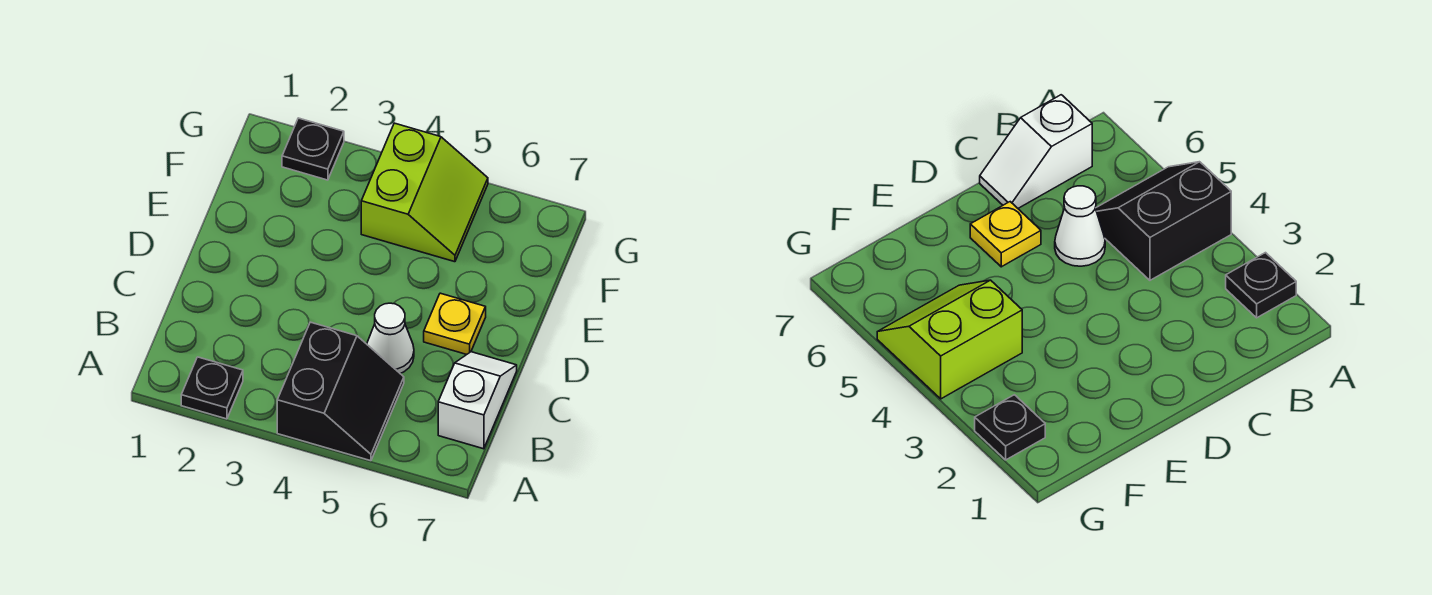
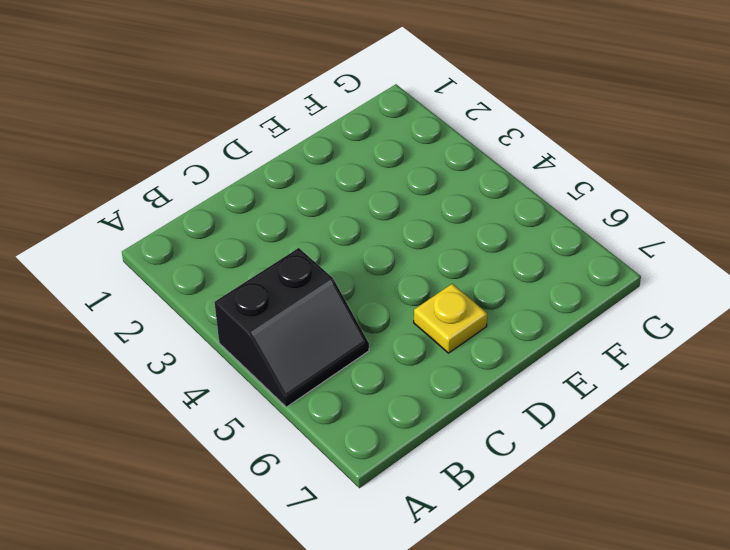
none -> black plate A2 level 1
none -> white slope B7:C7 level 1 top B

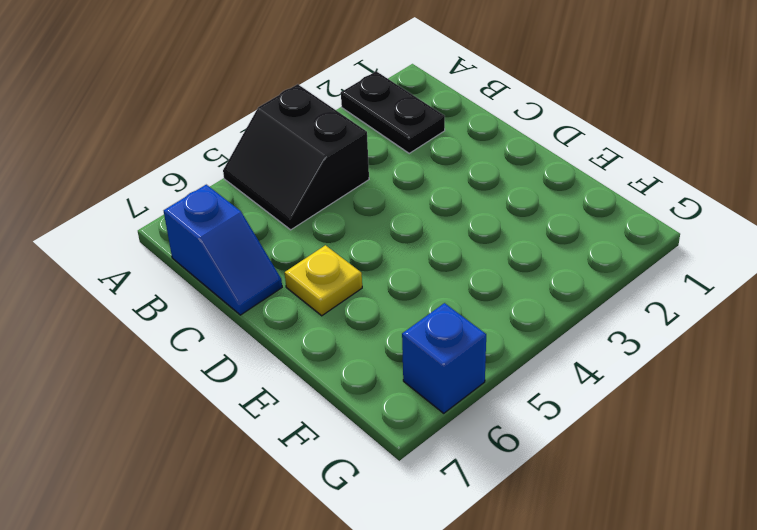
black plate A2:B2 level 1 -> black plate A2 level 1
blue slope B7:C7 level 1 top B -> white slope B7:C7 level 1 top B
blue brick G6 level 1 -> none
none -> white cone C5 level 1
none -> lime slope F4:G5 level 1 top 4

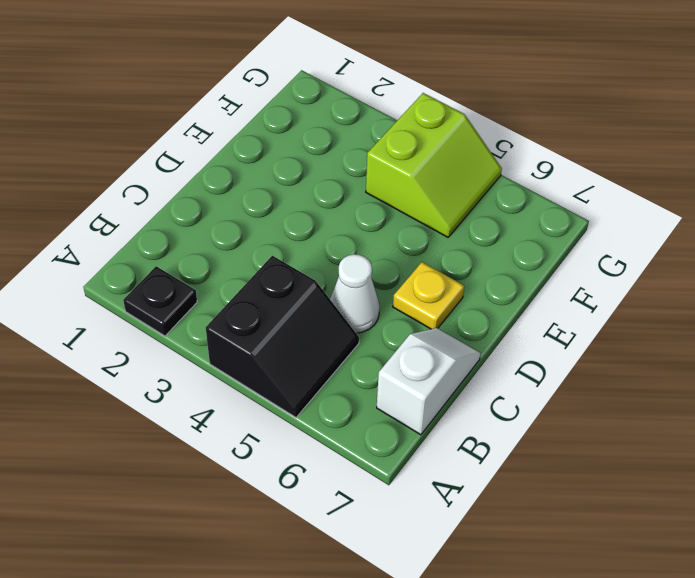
none -> black plate G2 level 1

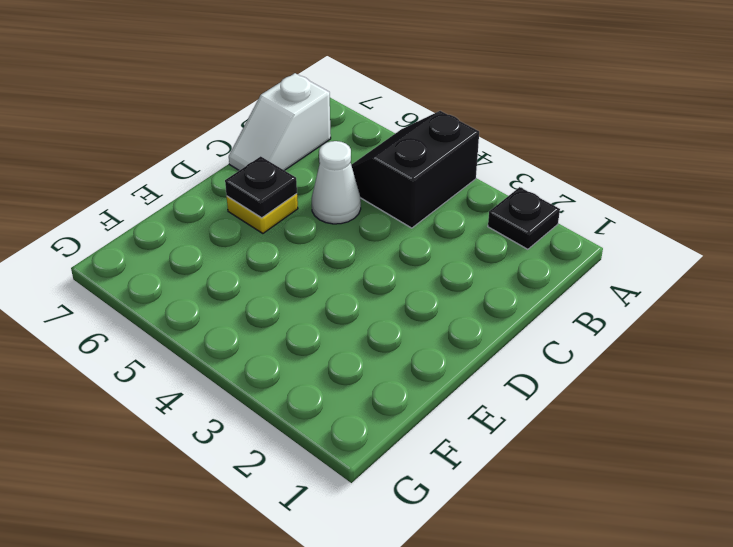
black plate D6 level 2 -> black plate G2 level 1
none -> lime slope F4:G5 level 1 top 4

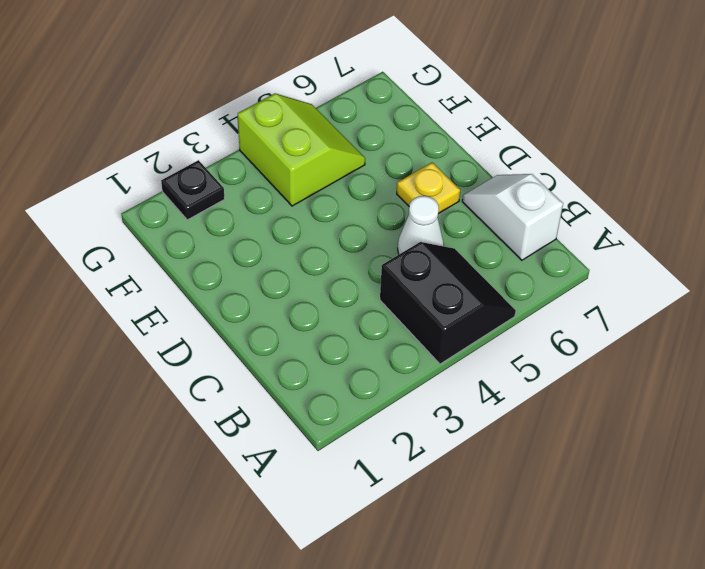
none -> black plate A2 level 1

